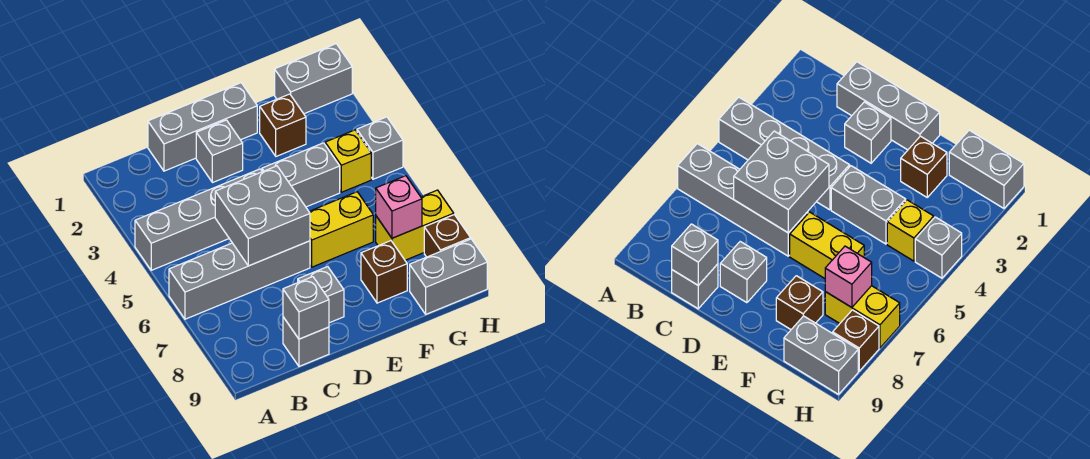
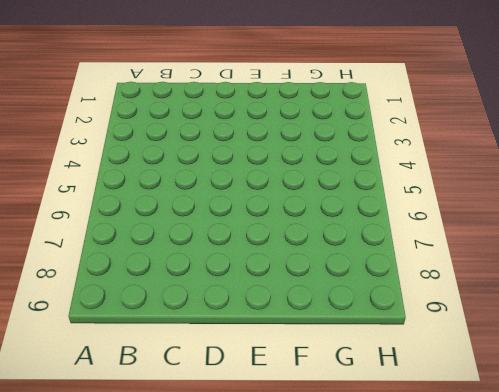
none -> grey brick A4:D4 level 1
none -> grey brick A6:D6 level 1
none -> grey brick C1:E1 level 1

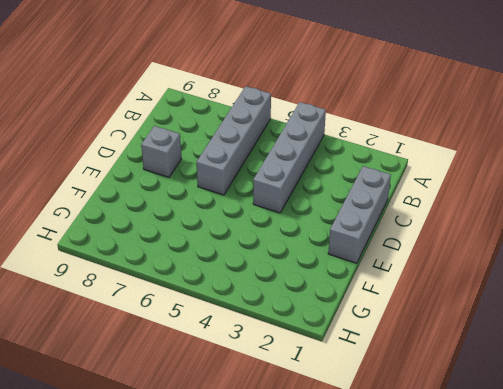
none -> grey brick C9 level 1
none -> grey brick D2 level 1
none -> grey brick E4:F4 level 1

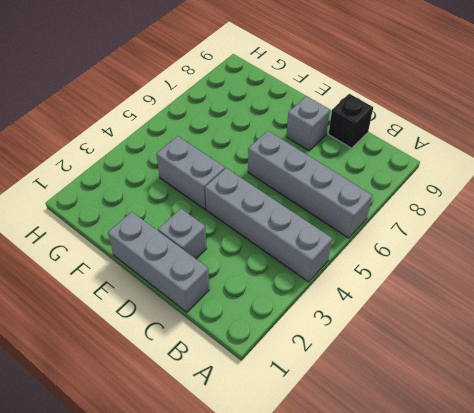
black brick C9 level 1 -> grey brick C9 level 1
none -> yellow brick E6:F6 level 1
none -> brown brick F2 level 1
none -> brown brick F8 level 1

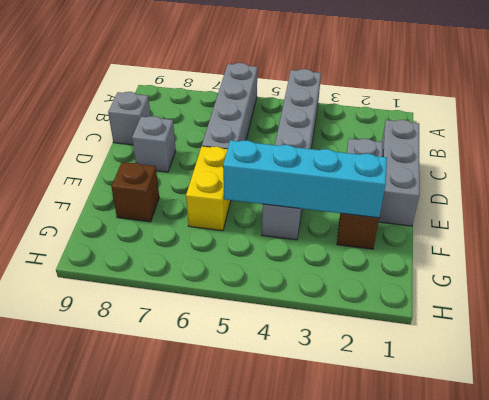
cyan brick F2:F5 level 2 -> none
none -> grey brick G1:H1 level 1
none -> yellow brick G4 level 1
none -> yellow brick G7:H7 level 1

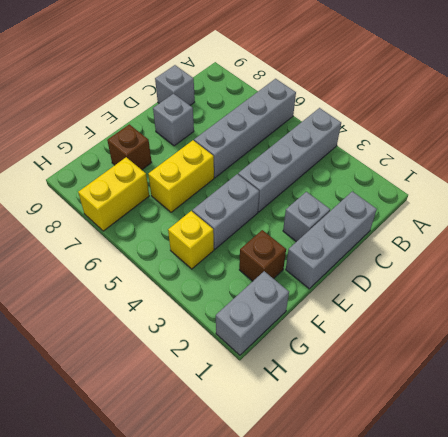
none -> grey brick G9:H9 level 1
none -> grey brick H4 level 1
none -> brown brick H8 level 1

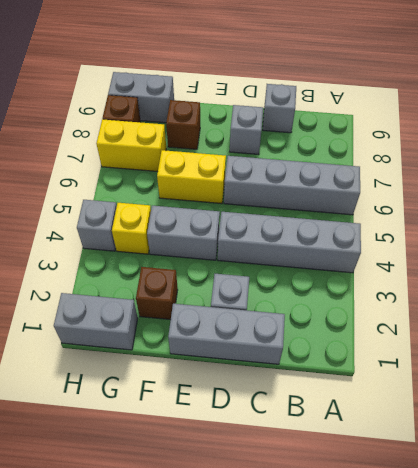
none -> grey brick C5:D6 level 2
none -> grey brick C9 level 2
none -> pink brick G7 level 2

